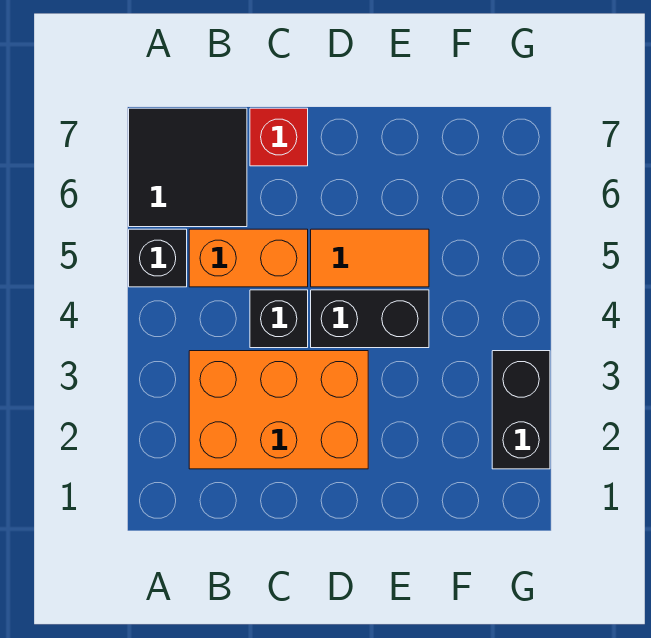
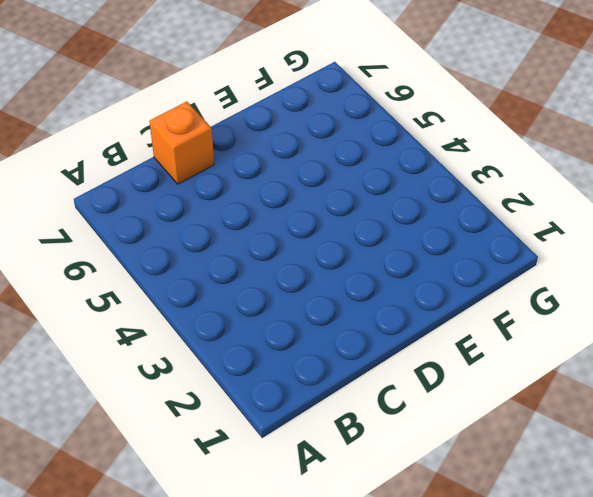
orange brick C7 level 1 -> red brick C7 level 1
none -> black brick A5 level 1
none -> black tile A6:B7 level 1

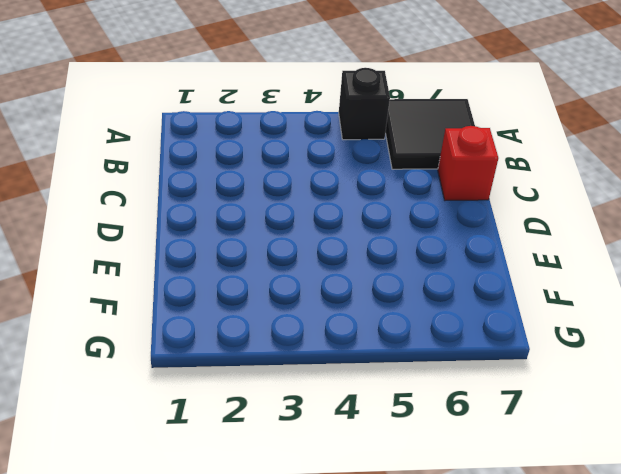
none -> orange brick B2:D3 level 1
none -> orange brick B5:C5 level 1

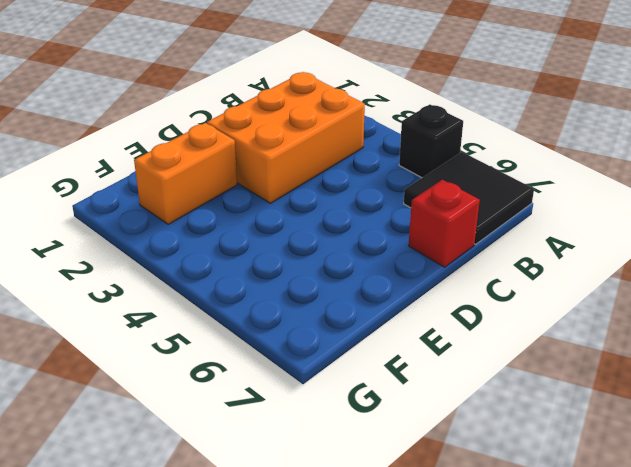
orange brick E2:F2 level 1 -> orange brick B5:C5 level 1
none -> black brick C4 level 1
none -> black brick D4:E4 level 1

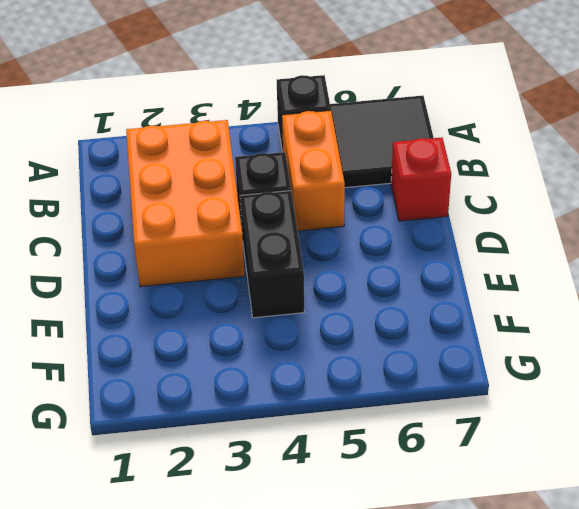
none -> orange tile D5:E5 level 1
none -> black brick G2:G3 level 1

